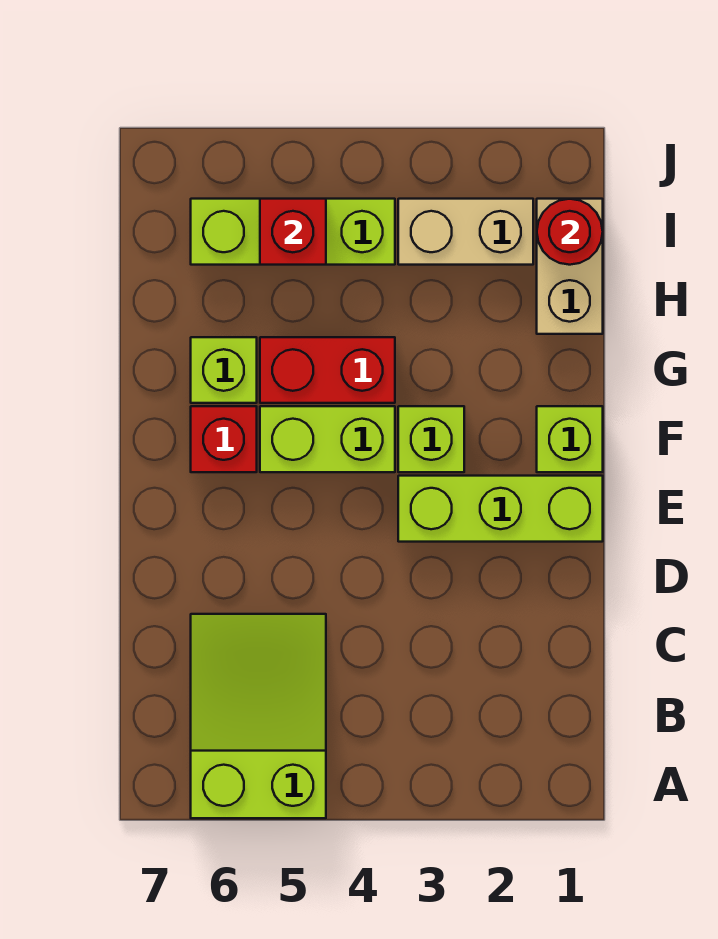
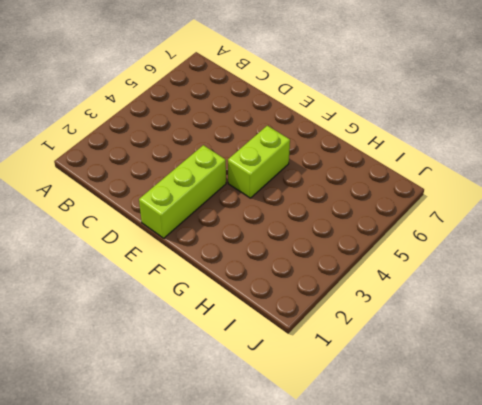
none -> lime slope A5:C6 level 1 top A
none -> lime brick F1 level 1
none -> lime brick F3 level 1

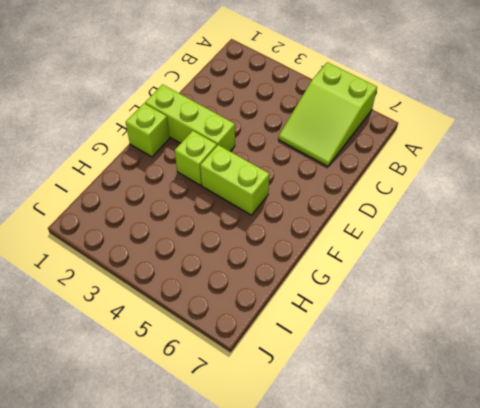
none -> red brick F6 level 1
none -> red brick G4:G5 level 1
none -> lime brick G6 level 1

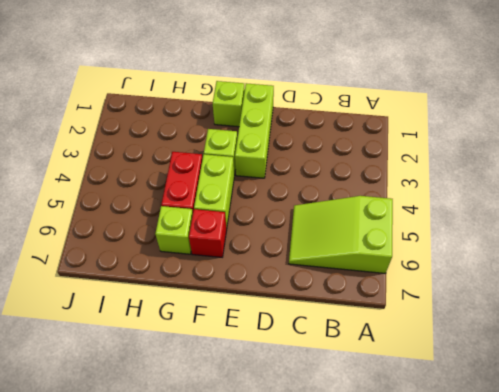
none -> tan brick H1:I1 level 1
none -> tan brick I2:I3 level 1
none -> lime brick I4:I6 level 1

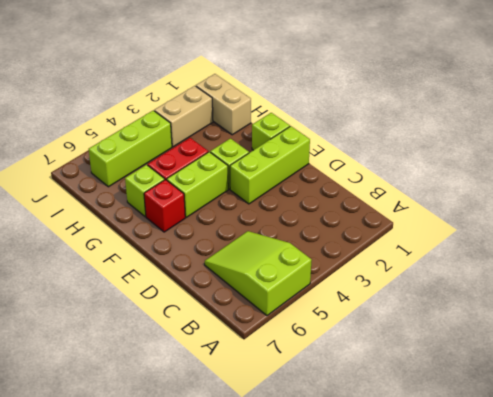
none -> red round brick I1 level 2
none -> red brick I5 level 2

